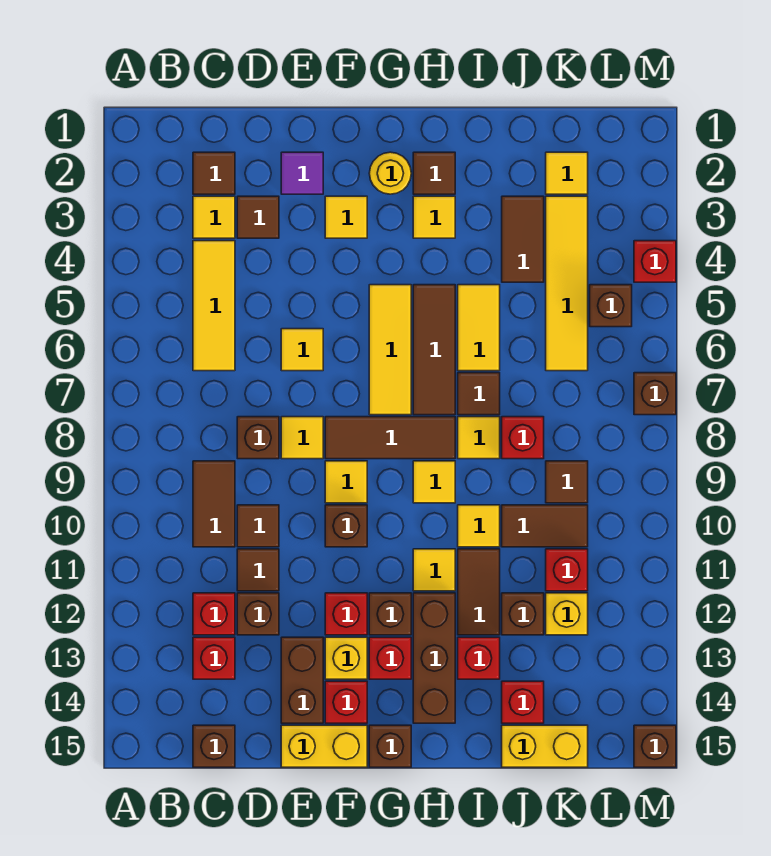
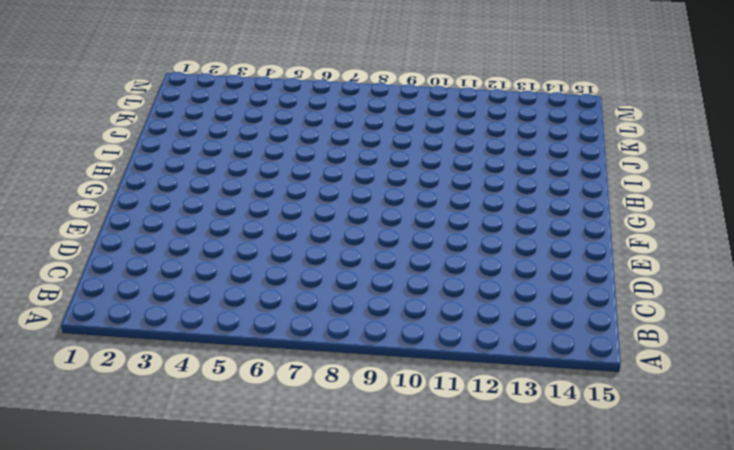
none -> brown tile C2 level 1
none -> yellow tile C3 level 1
none -> yellow tile C4:C6 level 1
none -> brown tile C9:C10 level 1

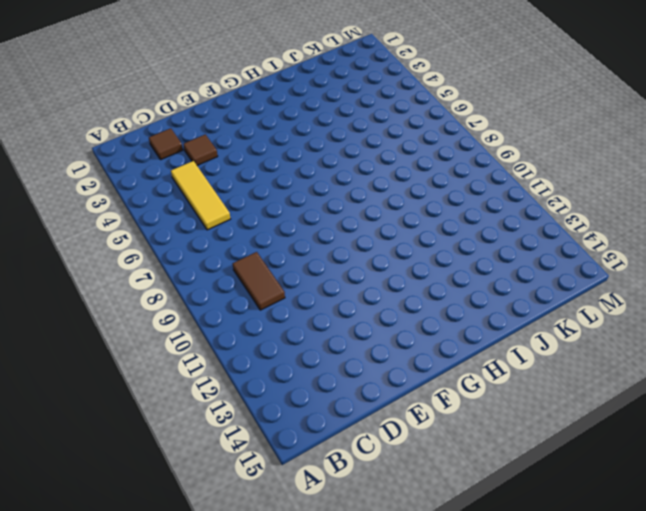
none -> yellow tile C3 level 1
none -> red brick C12 level 1
none -> red brick C13 level 1
none -> brown brick C15 level 1

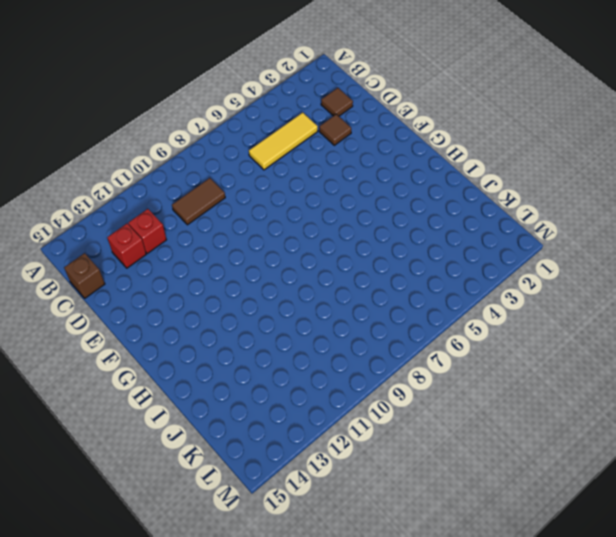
none -> yellow tile C3 level 1
none -> brown brick D8 level 1
none -> brown tile D10 level 1
none -> brown tile D11 level 1

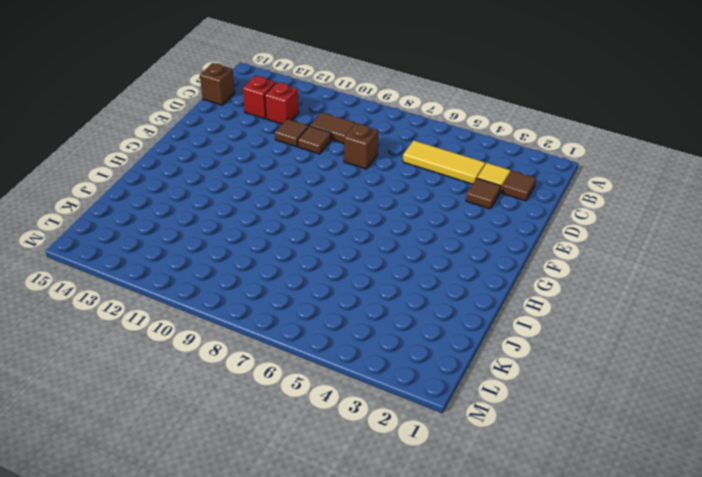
none -> brown brick D12 level 1
none -> purple tile E2 level 1
none -> yellow tile E6 level 1
none -> yellow tile E8 level 1

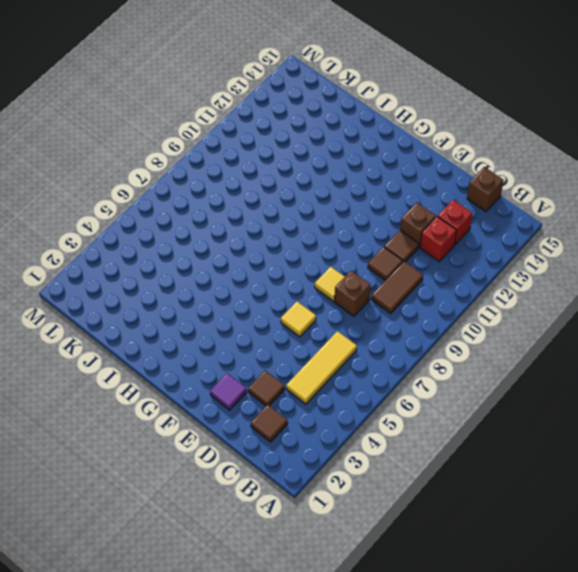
none -> yellow tile C3 level 1
none -> brown brick E13:E14 level 1
none -> yellow brick E15:F15 level 1
none -> yellow tile F3 level 1

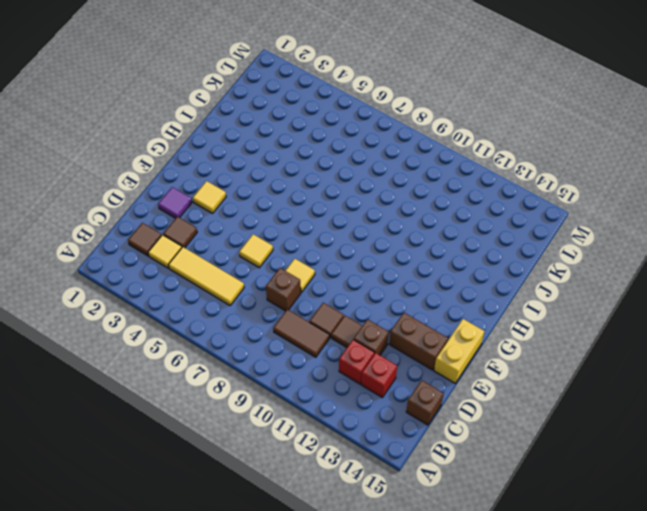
none -> brown tile F8:H8 level 1
none -> yellow tile F9 level 1
none -> brown brick F10 level 1
none -> red brick F12 level 1

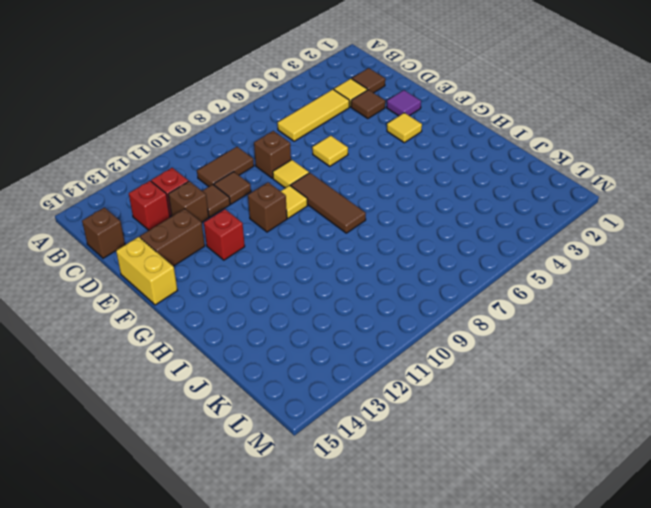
none -> yellow brick F13 level 1
none -> red brick F14 level 1
none -> yellow round brick G2 level 1
none -> yellow tile G5:G7 level 1

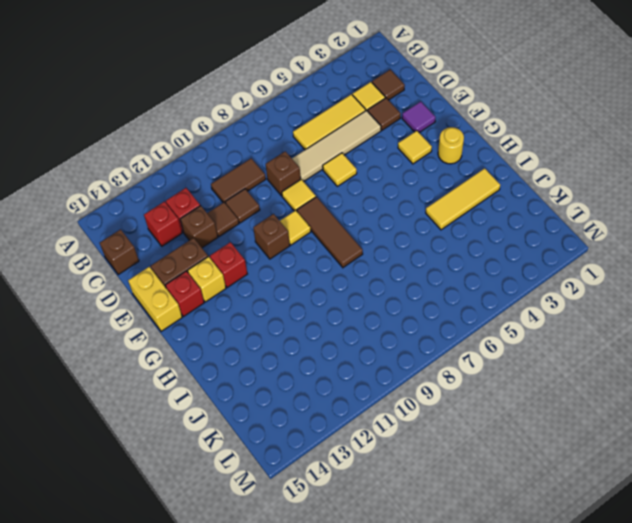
tan tile D4:D7 level 1 -> none
yellow tile I2:I4 level 1 -> yellow tile G5:G7 level 1
none -> brown brick G12 level 1
none -> red brick G13 level 1
none -> brown brick G15 level 1
none -> brown tile H2 level 1

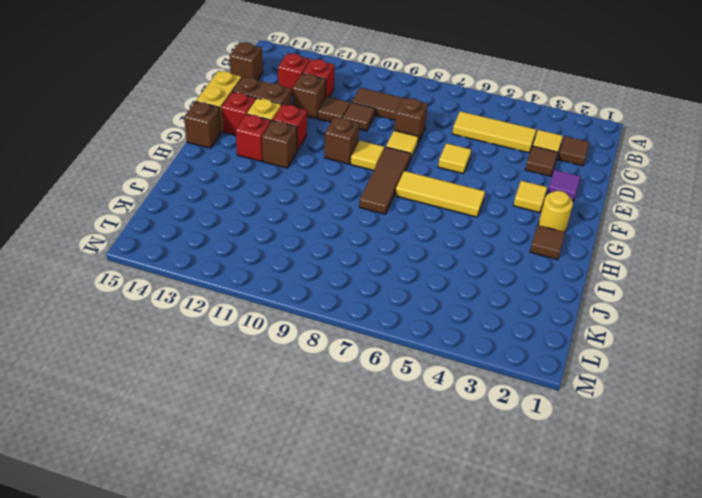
none -> yellow tile H3 level 1
none -> brown tile H5:H7 level 1
none -> yellow tile H9 level 1
none -> yellow tile H11 level 1

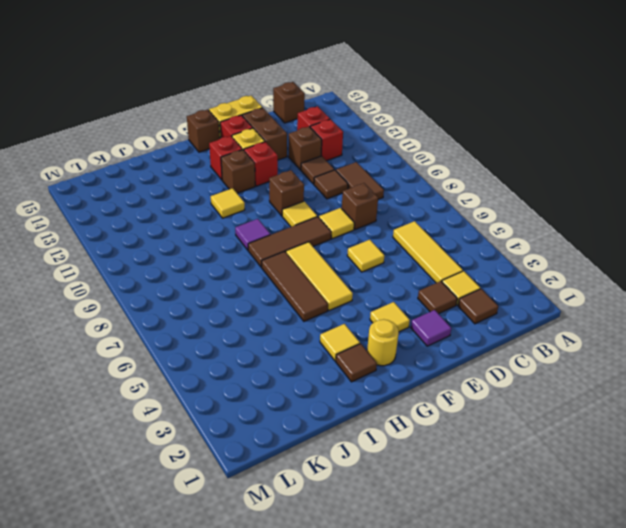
purple tile H9 level 1 -> yellow tile H9 level 1
none -> brown brick H12:H14 level 1
none -> yellow tile I5:I6 level 1
none -> brown tile I7 level 1
none -> yellow tile I8 level 1

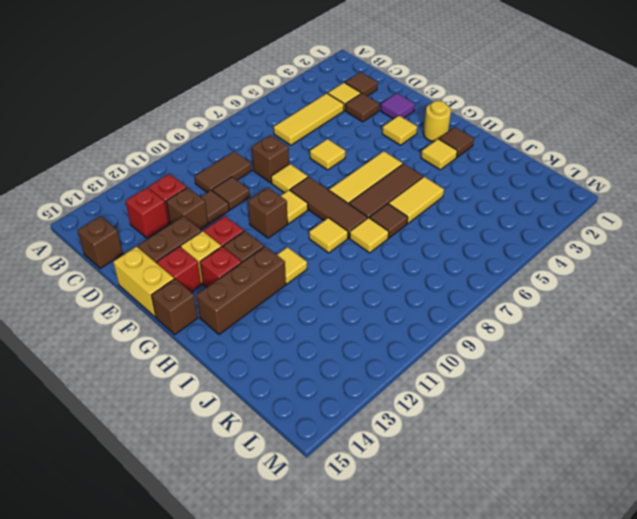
none -> yellow tile I10 level 1
none -> brown tile I11:I12 level 1
none -> red brick I13 level 1
none -> brown tile J3:J4 level 1

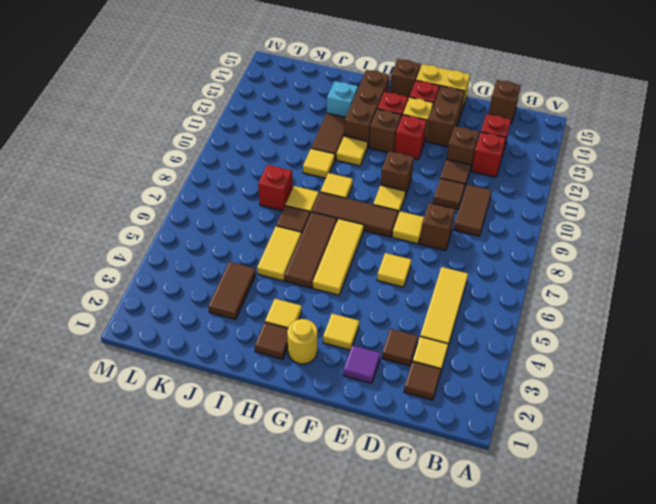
cyan brick I13 level 1 -> red brick I13 level 1
none -> brown tile J10:K10 level 1
none -> brown brick J12 level 1
none -> red brick J14 level 1
none -> yellow brick J15:K15 level 1

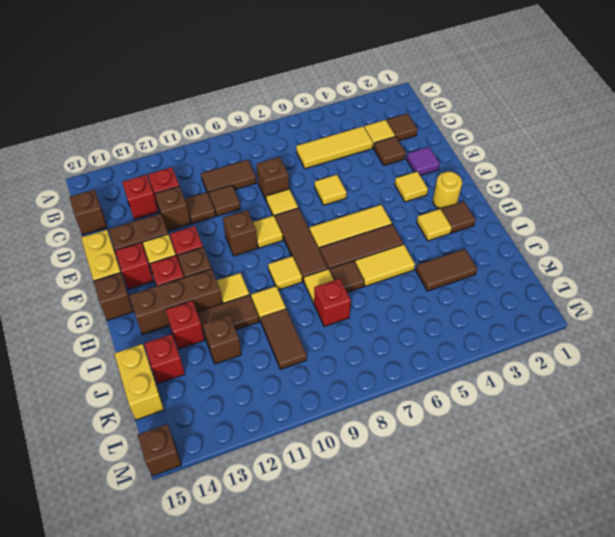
none -> yellow tile K2 level 1
none -> yellow tile K3:K6 level 1
none -> brown tile K9 level 1
none -> red brick K11 level 1

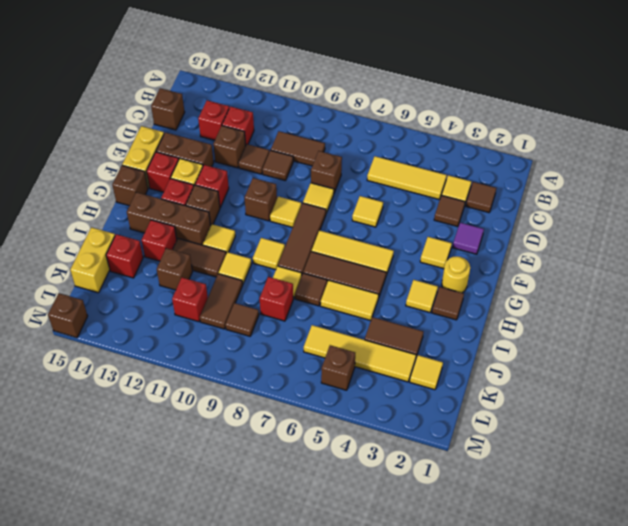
none -> yellow brick K12 level 1
none -> red brick M4 level 1
none -> brown brick M7 level 1

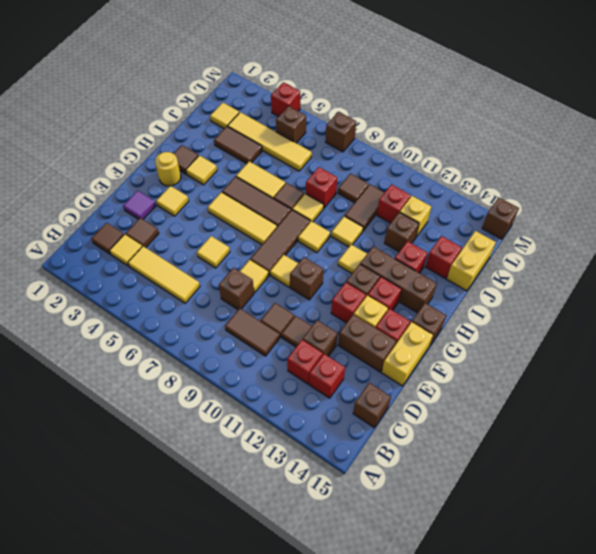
none -> brown tile I11:I12 level 1

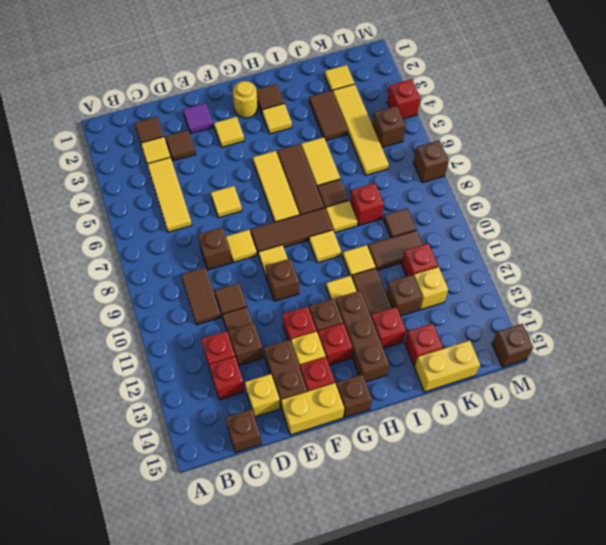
yellow brick D14 level 1 -> none

